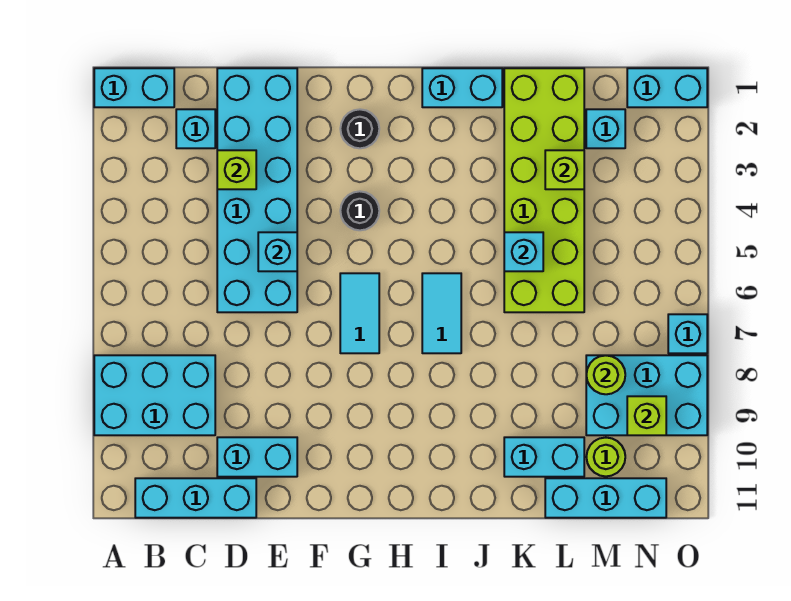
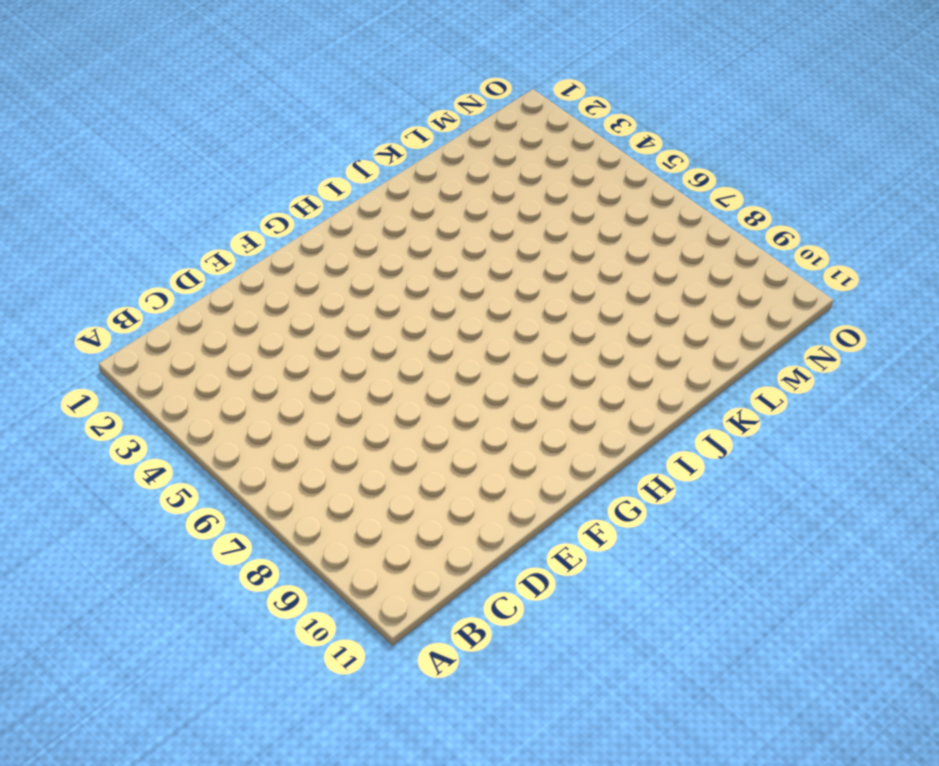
none -> cyan brick A1:B1 level 1
none -> cyan brick A8:C9 level 1
none -> cyan brick B11:D11 level 1

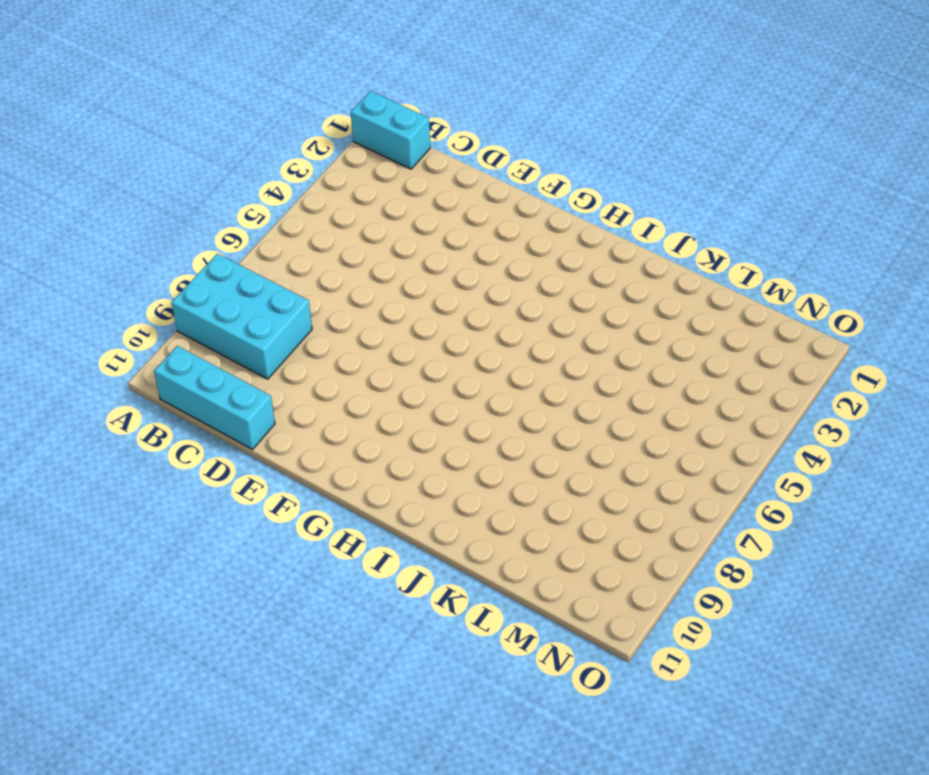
none -> cyan brick C2 level 1
none -> cyan brick D1:E6 level 1
none -> cyan brick D10:E10 level 1

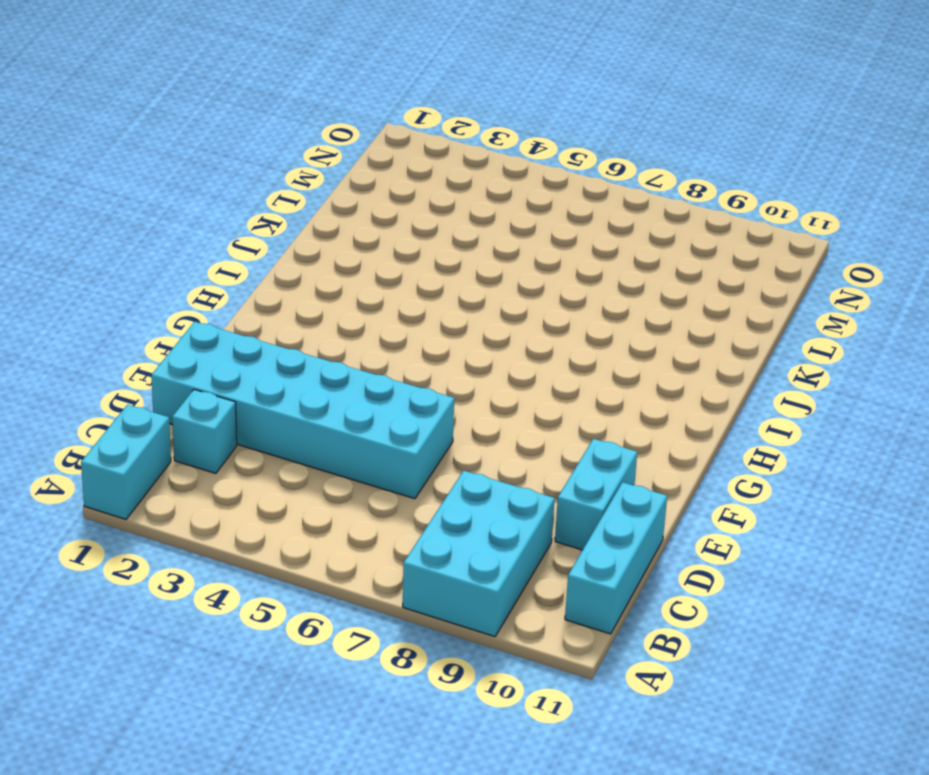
none -> black round brick G2 level 1
none -> black round brick G4 level 1
none -> cyan tile G6:G7 level 1

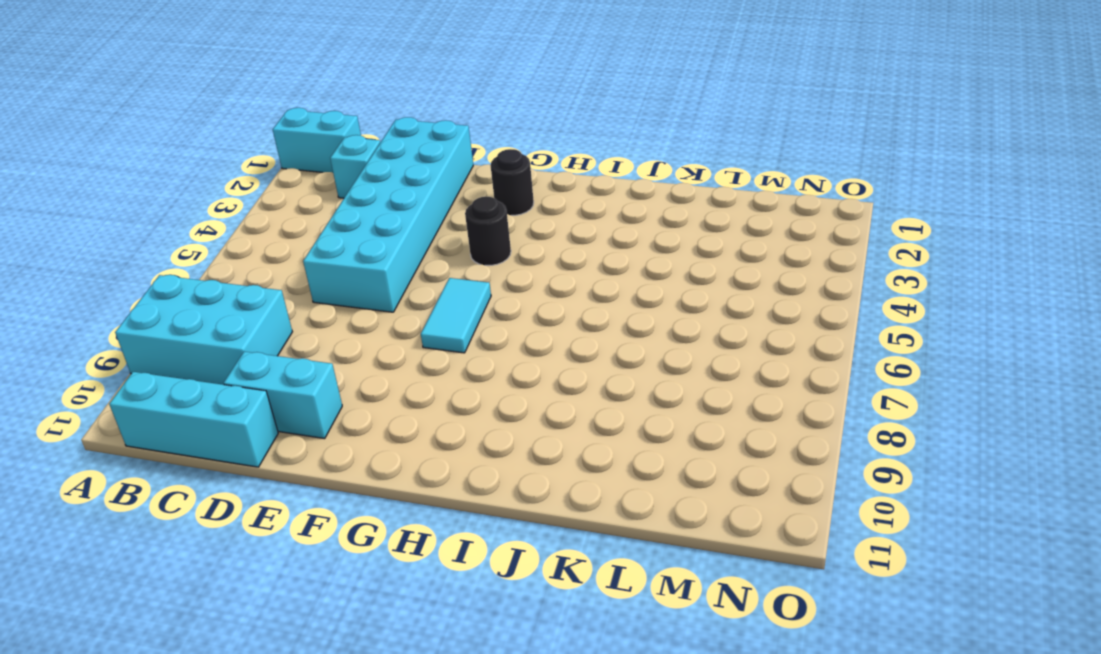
none -> cyan brick I1:J1 level 1
none -> cyan tile I6:I7 level 1
none -> lime brick K1:L6 level 1

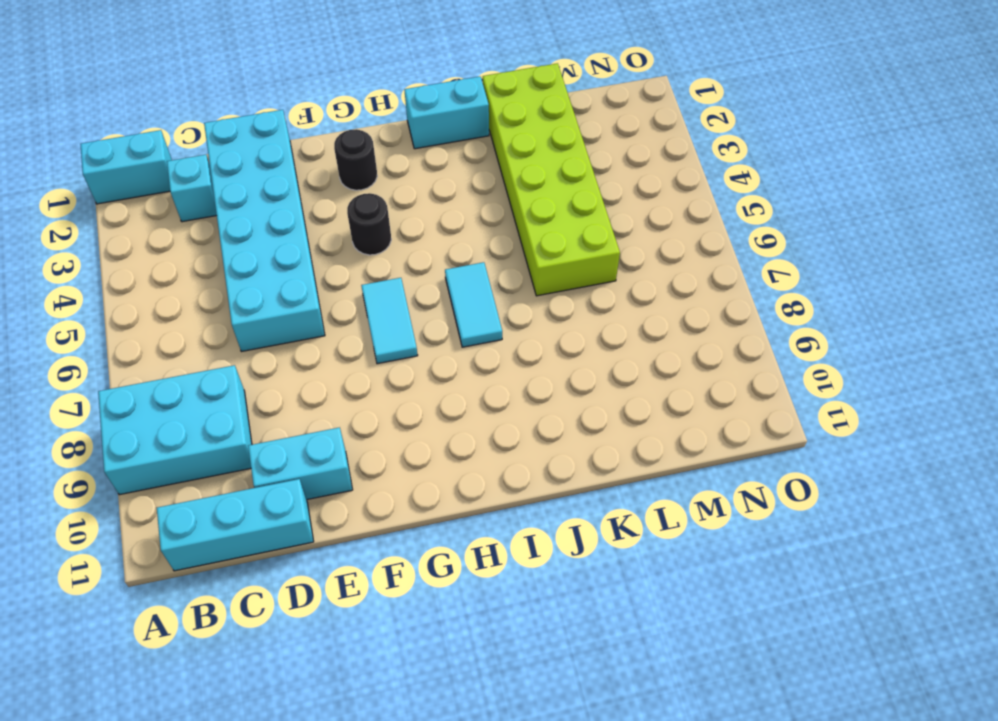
none -> cyan brick K10:L10 level 1
none -> cyan brick L11:N11 level 1
none -> cyan brick M2 level 1

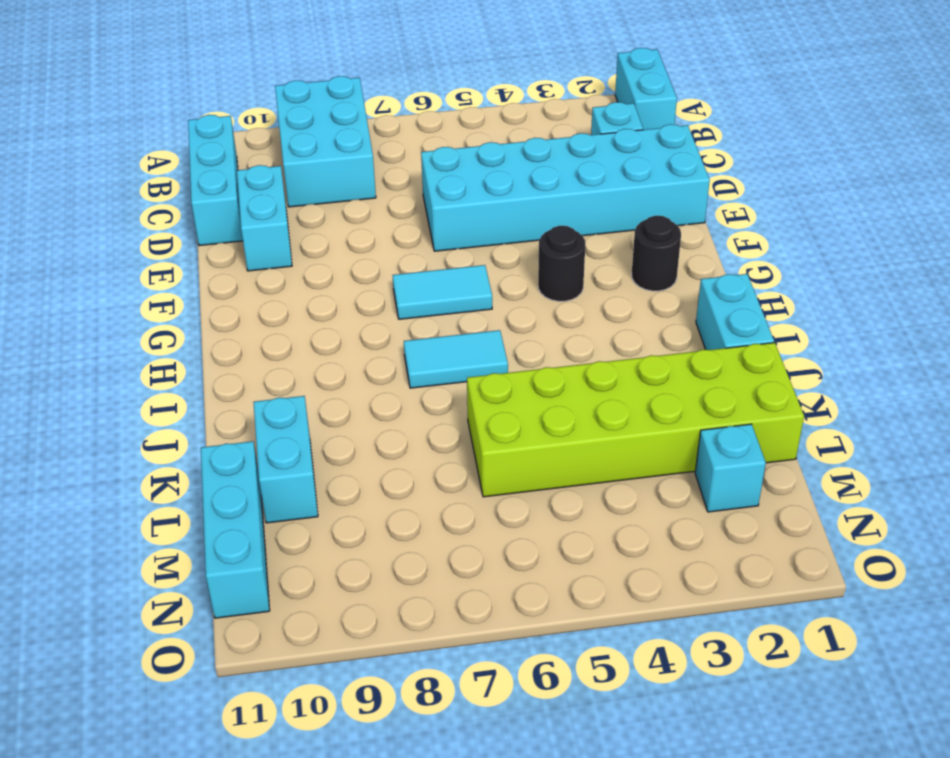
none -> cyan brick M8:O9 level 1
none -> lime round brick M10 level 1
none -> cyan brick N1:O1 level 1

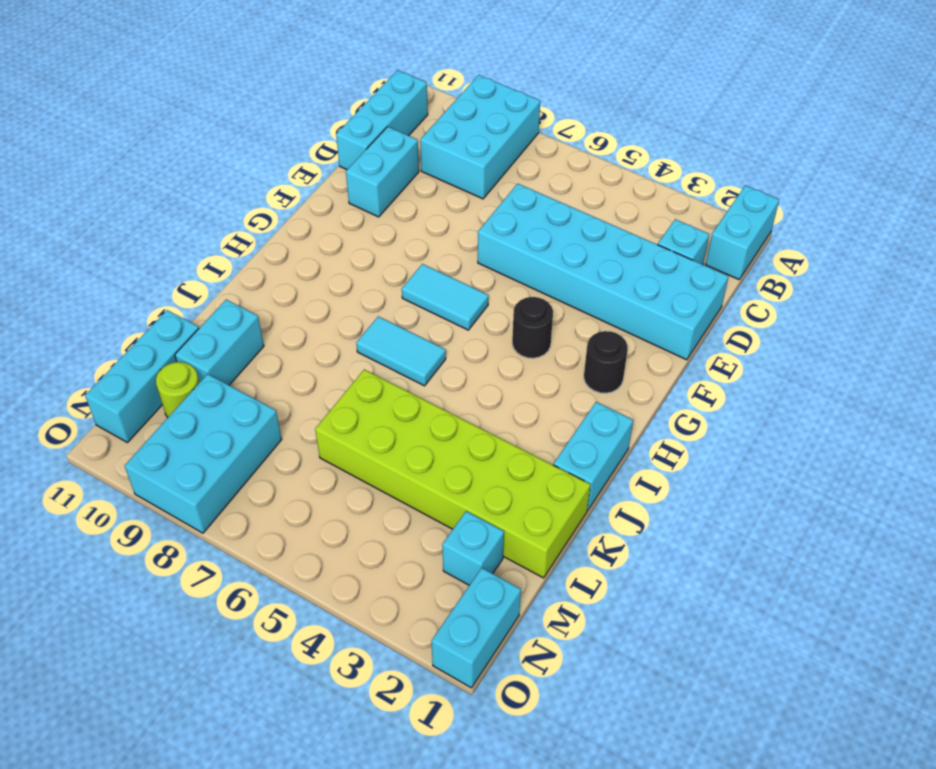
none -> cyan brick O7 level 1
none -> lime brick D3 level 2
none -> cyan brick E5 level 2

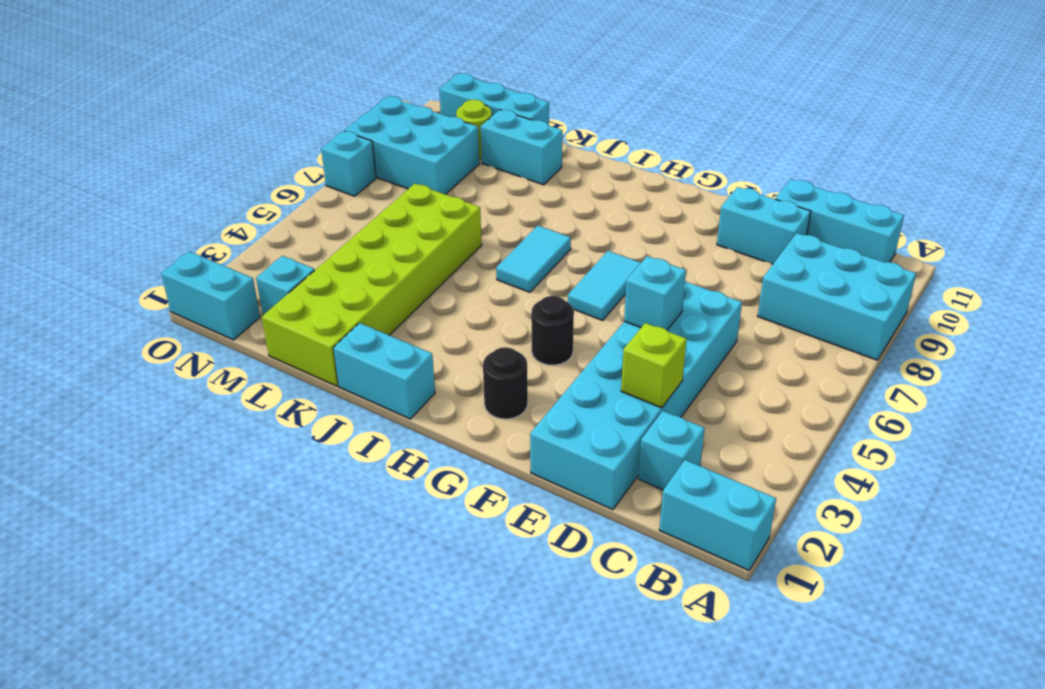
none -> cyan brick K5 level 2
none -> lime brick L3 level 2
none -> lime round brick M8 level 2

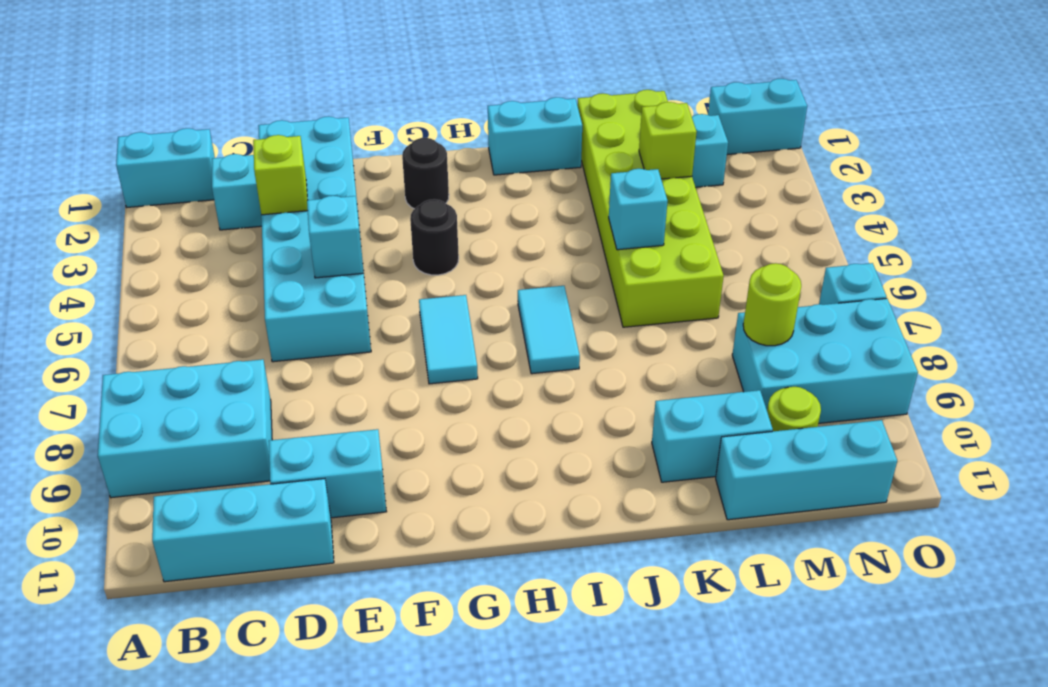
none -> lime brick N9 level 2

